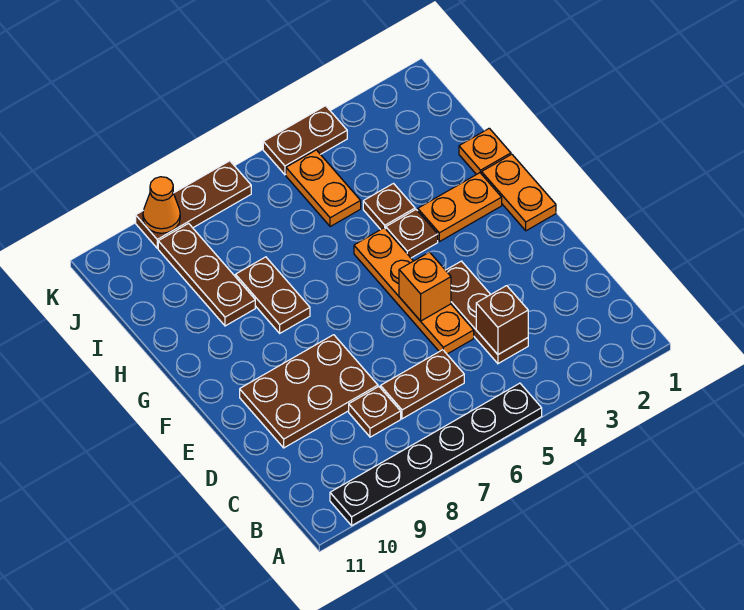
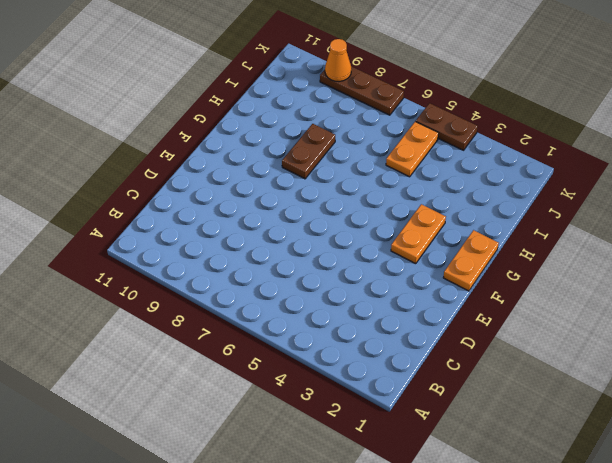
orange plate F3:G3 level 1 -> orange plate G2:G3 level 1
none -> black plate A5:A10 level 1
none -> brown plate C4:E4 level 1
none -> brown plate C6:C7 level 1

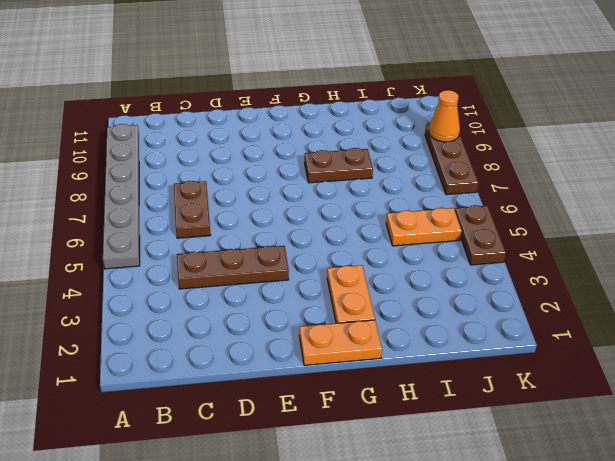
grey plate A5:A10 level 1 -> black plate A5:A10 level 1
none -> brown plate C8 level 1
none -> orange plate D5:G5 level 1
none -> brown plate D8:E10 level 1

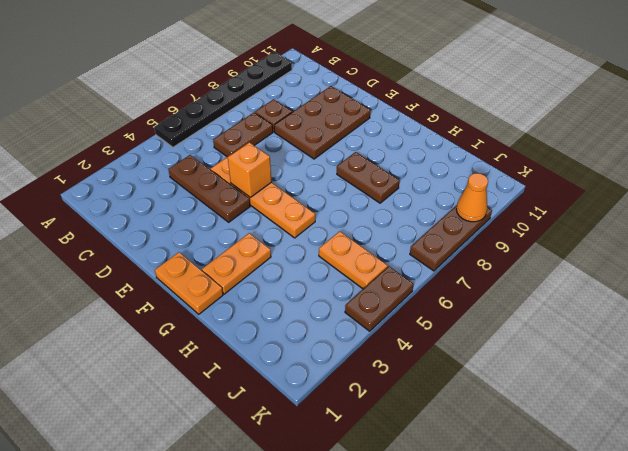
none -> brown plate G4 level 1
none -> orange plate H1 level 1
none -> brown plate H4 level 1

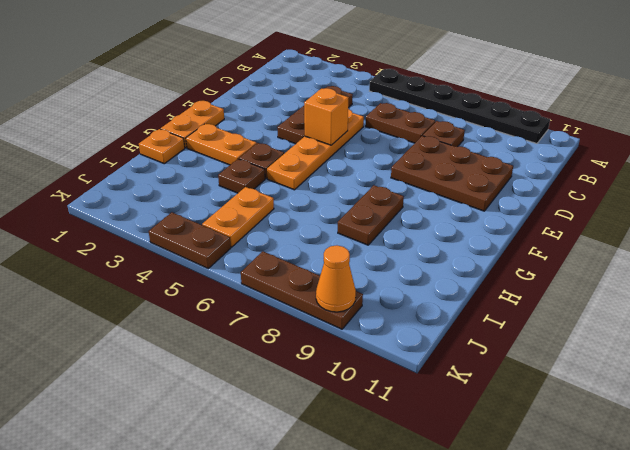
none -> brown plate H9:J9 level 1
none -> brown brick C4 level 2

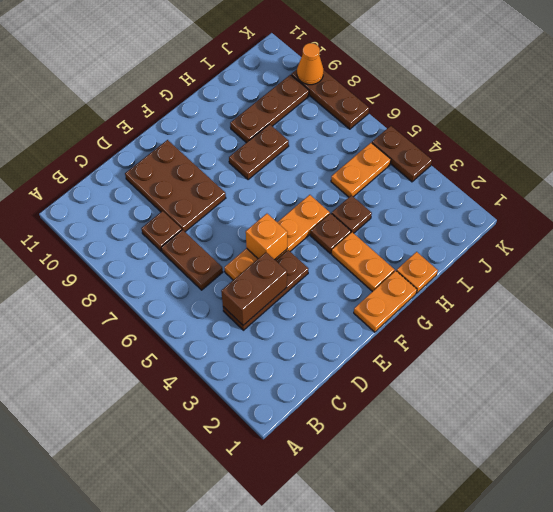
brown brick C4:D4 level 2 -> brown brick C4 level 2
none -> black plate A5:A10 level 1

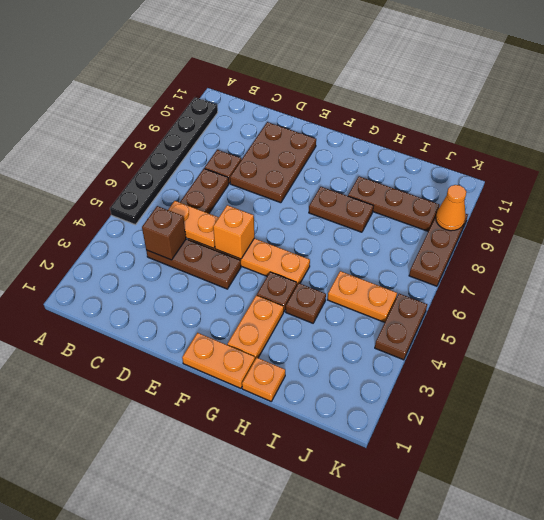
orange plate C5:D5 level 2 -> none

